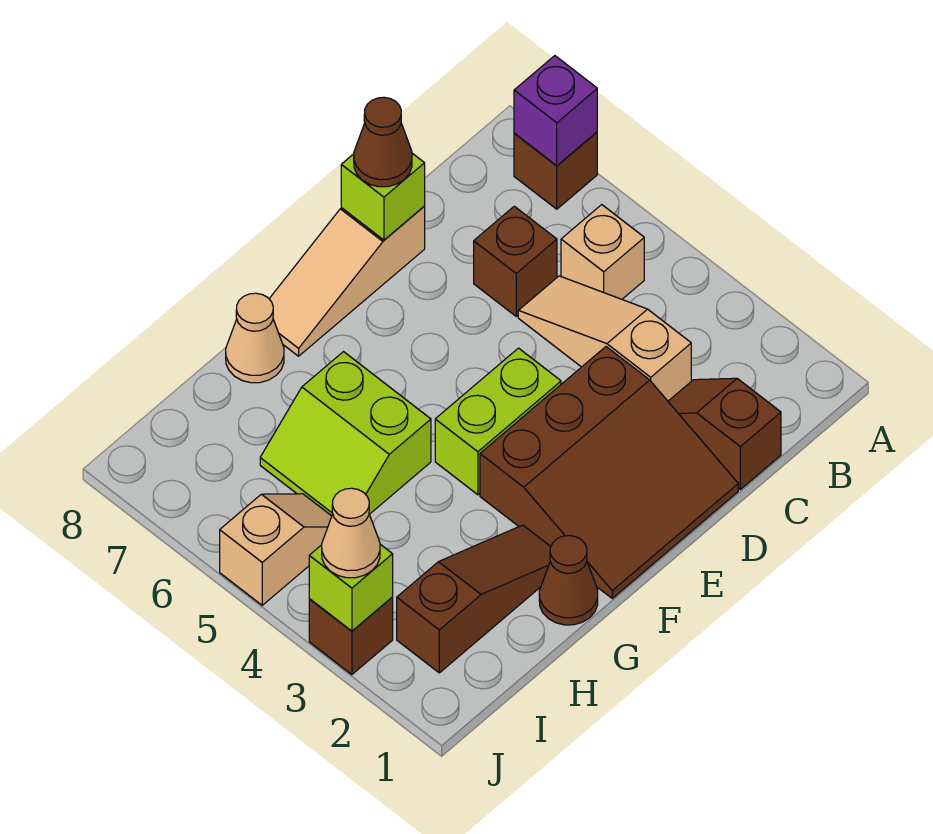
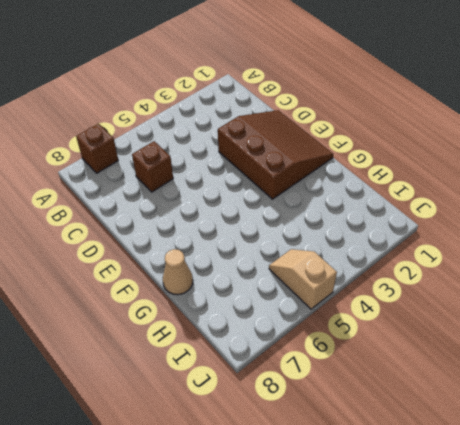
none -> tan brick B5 level 1
none -> brown slope C1:C2 level 1 top 1
none -> tan slope C3:C5 level 1 top 3

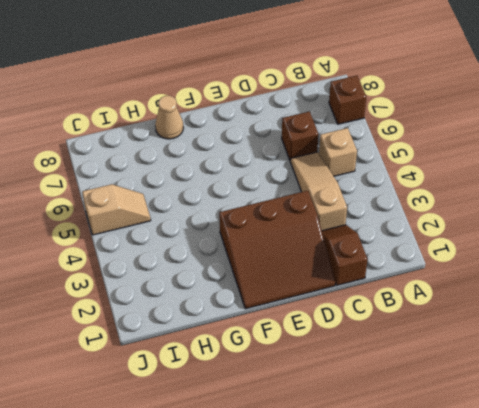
none -> tan slope D8:F8 level 1 top D
none -> lime brick E4:F4 level 1
none -> brown cone G1 level 1

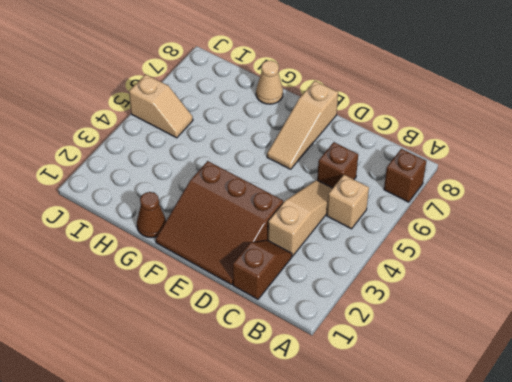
tan slope E6:E8 level 1 top 8 -> tan slope D8:F8 level 1 top D
none -> lime brick E4:F4 level 1
none -> brown slope G2:I2 level 1 top I
none -> lime slope G5:H6 level 1 top G

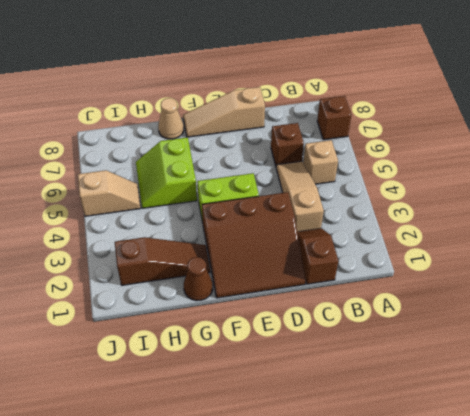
none -> brown brick J3 level 1
none -> purple brick A7 level 2
none -> lime brick D8 level 2

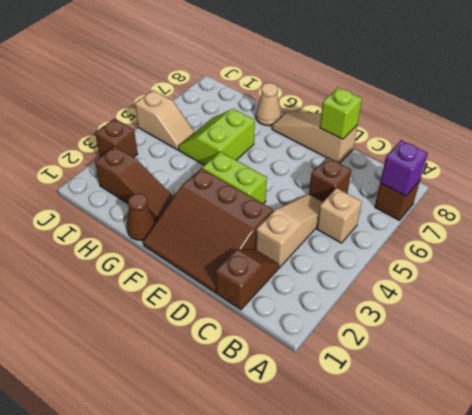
none -> lime brick J3 level 2
none -> brown cone D8 level 3
none -> tan cone J3 level 3

